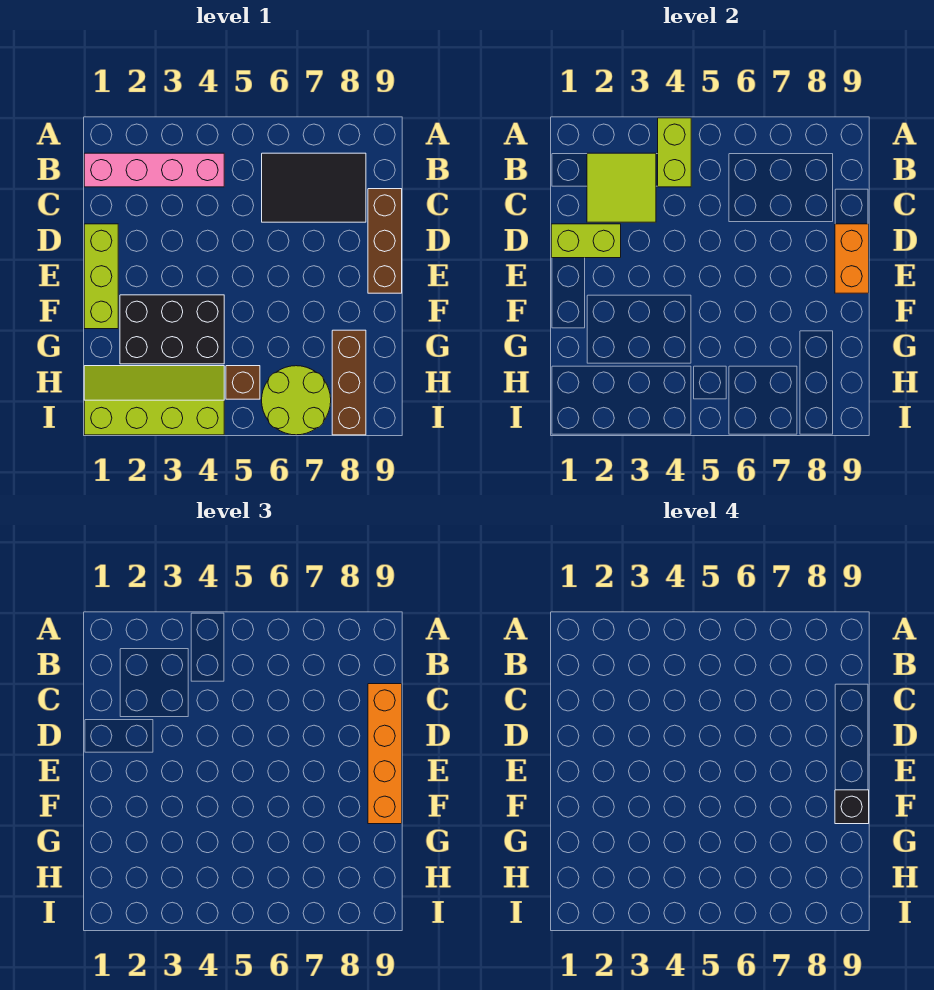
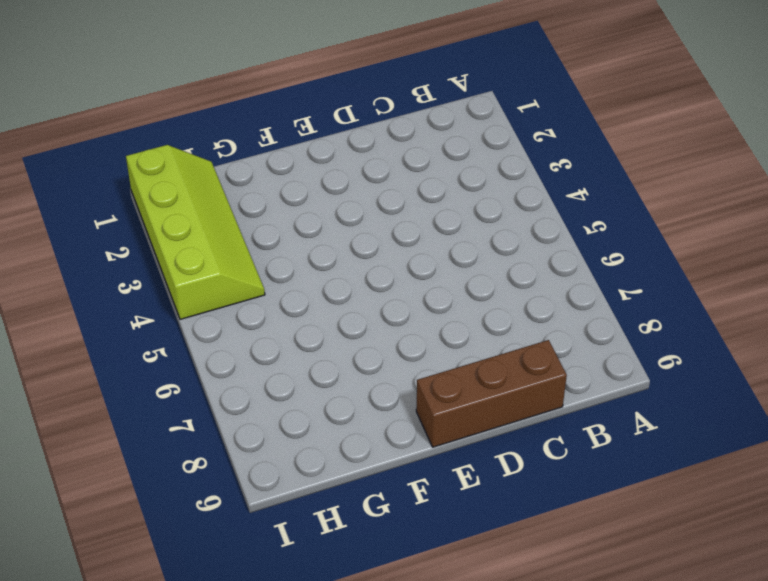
none -> pink brick B1:B4 level 1
none -> black tile B6:C8 level 1
none -> lime brick D1:F1 level 1

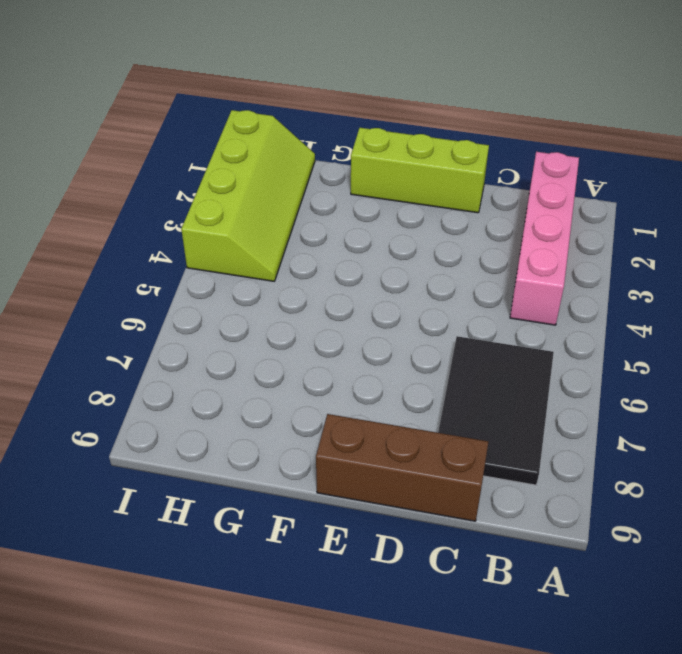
none -> black brick F2:G4 level 1
none -> brown brick G8:I8 level 1
none -> brown brick H5 level 1

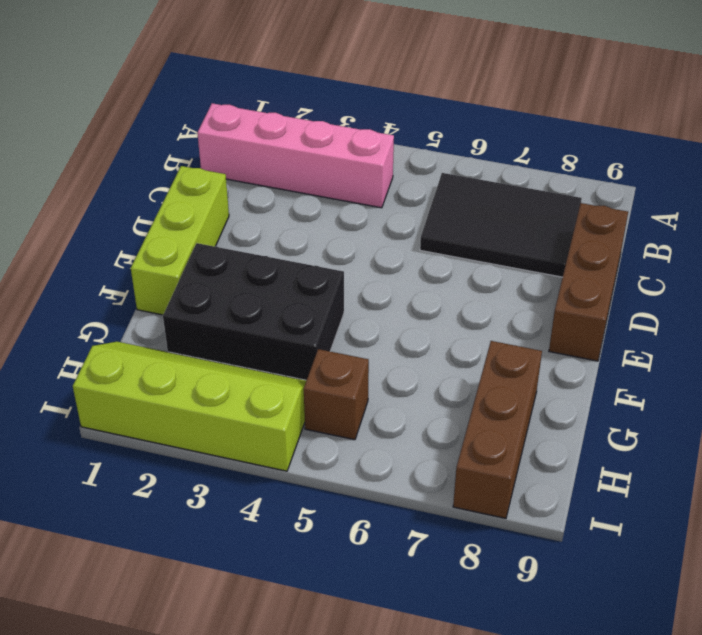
none -> lime round brick H6:I7 level 1
none -> lime brick A4:B4 level 2
none -> lime tile B2:C3 level 2

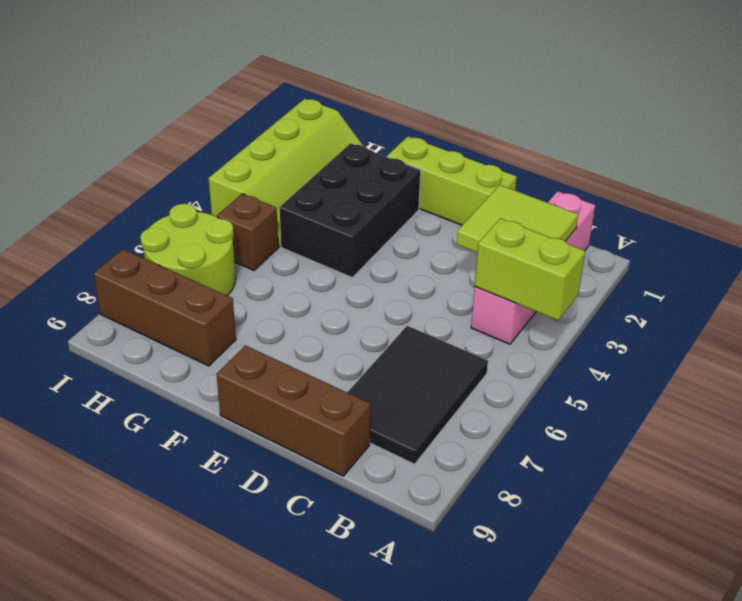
none -> lime brick D1:D2 level 2
none -> orange brick D9:E9 level 2
none -> orange brick C9:F9 level 3

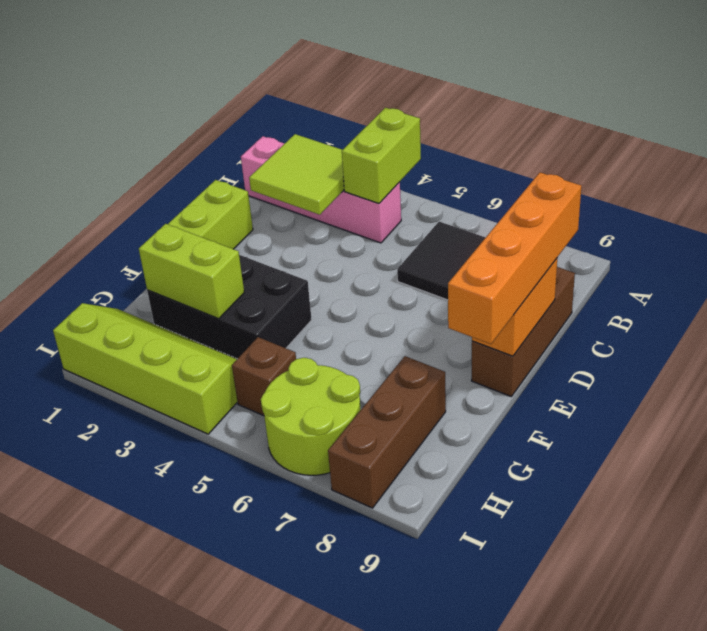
lime brick G2:G3 level 2 -> lime brick D1:D2 level 2
none -> black brick F9 level 4

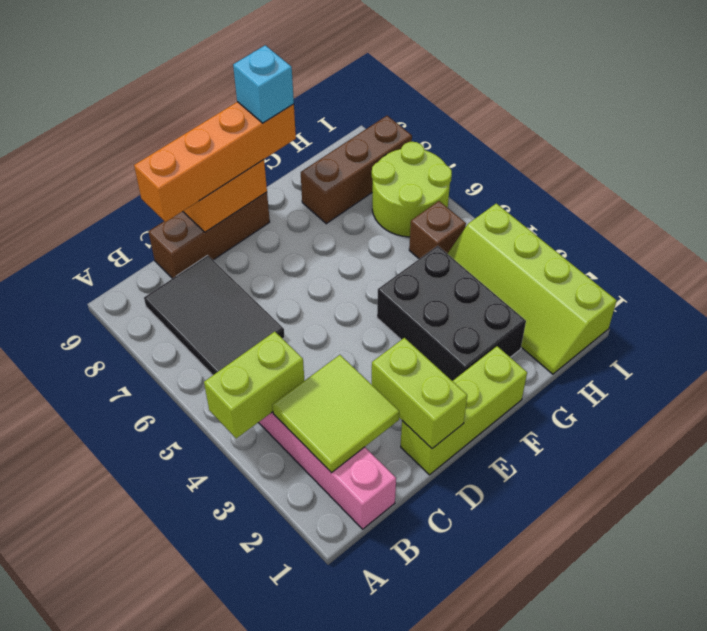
cyan brick F9 level 4 -> black brick F9 level 4

